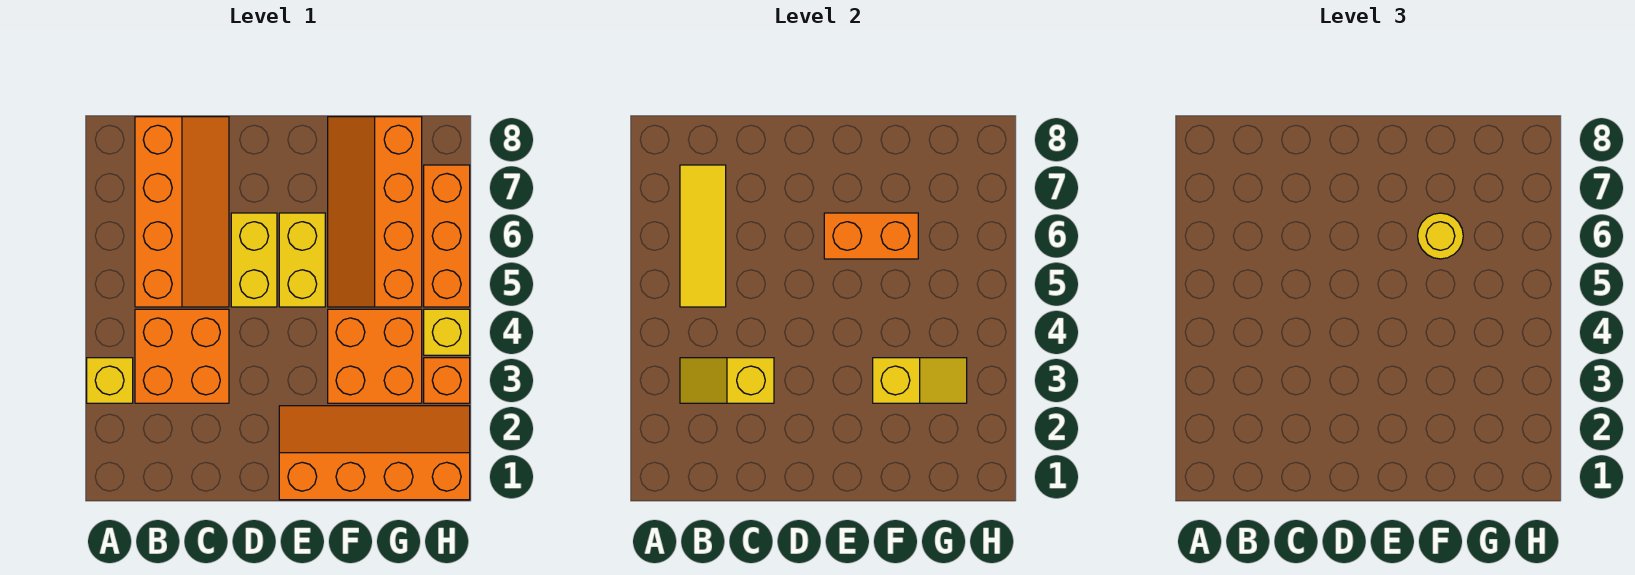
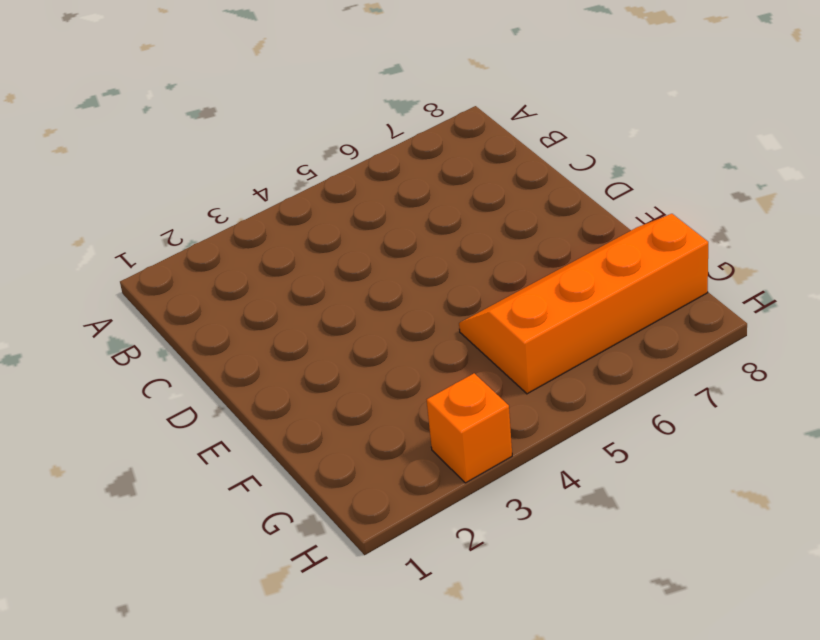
none -> yellow brick A3 level 1
none -> orange brick B3:C4 level 1
none -> orange slope B5:C8 level 1 top B

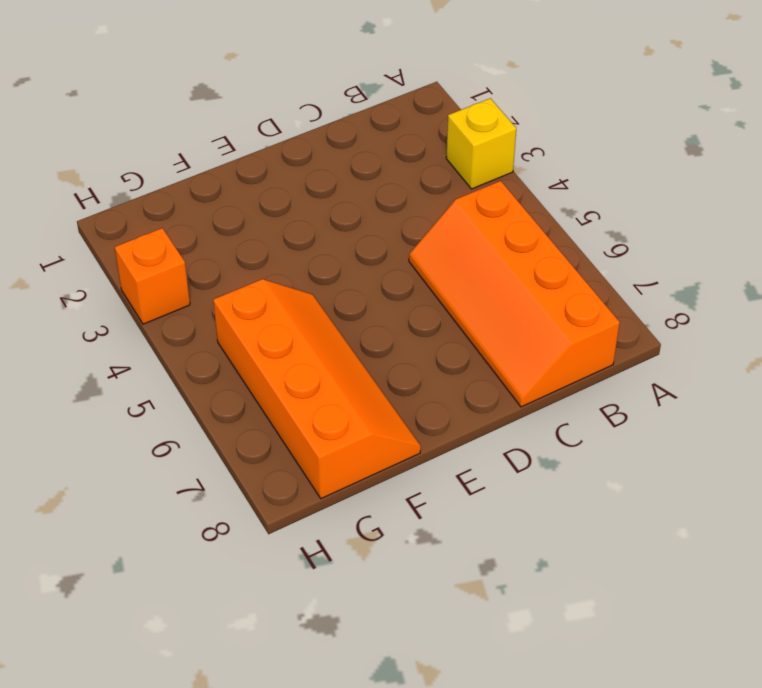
none -> orange brick B3:C4 level 1
none -> yellow brick D5:D6 level 1
none -> orange slope E1:H2 level 1 top 1

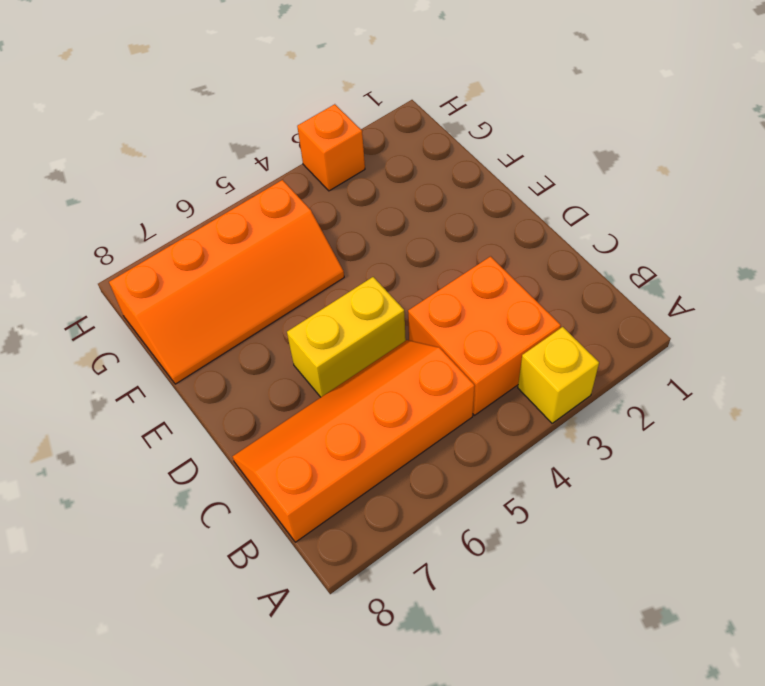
none -> orange slope E1:H2 level 1 top 1
none -> yellow brick E5:E6 level 1
none -> orange brick F3:G4 level 1

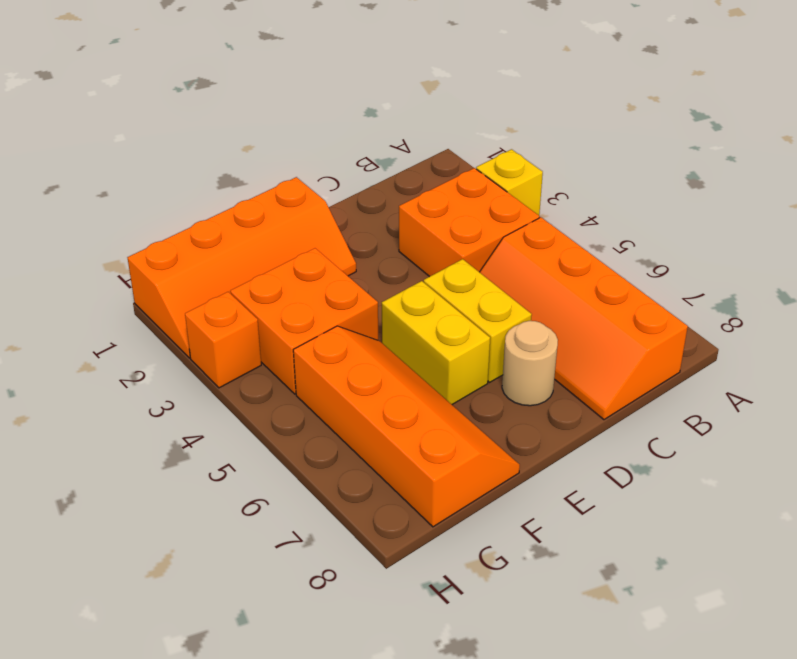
tan round brick D7 level 1 -> none
none -> yellow brick H4 level 1
none -> orange brick H5:H7 level 1
none -> yellow slope B3:C3 level 2 top C

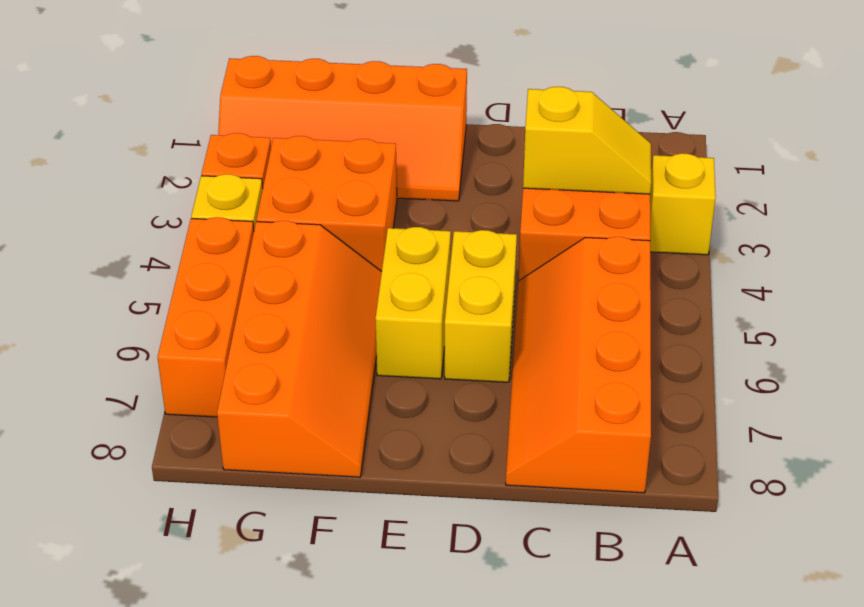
none -> yellow tile B5:B7 level 2
none -> orange brick E6:F6 level 2
none -> yellow slope F3:G3 level 2 top F

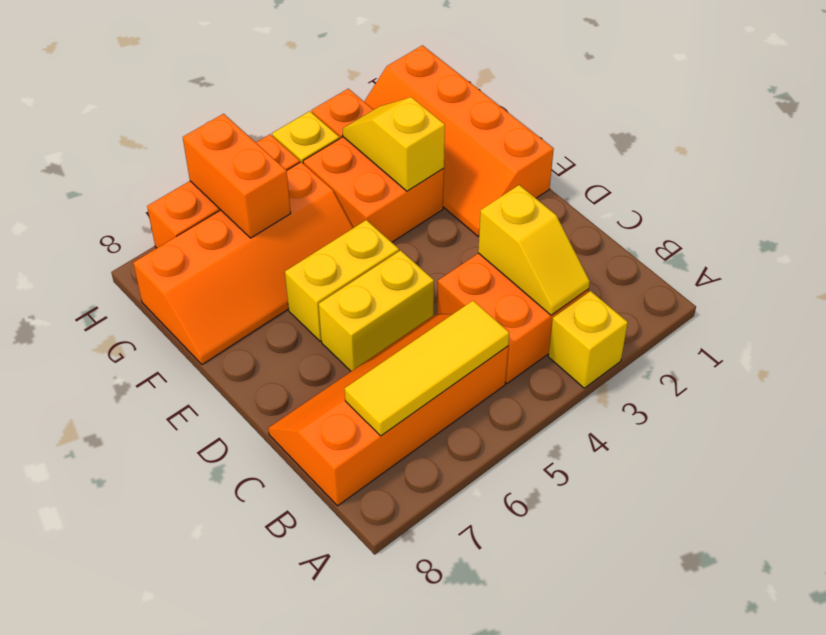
orange brick G6:H6 level 2 -> orange brick E6:F6 level 2
none -> yellow round brick F6 level 3

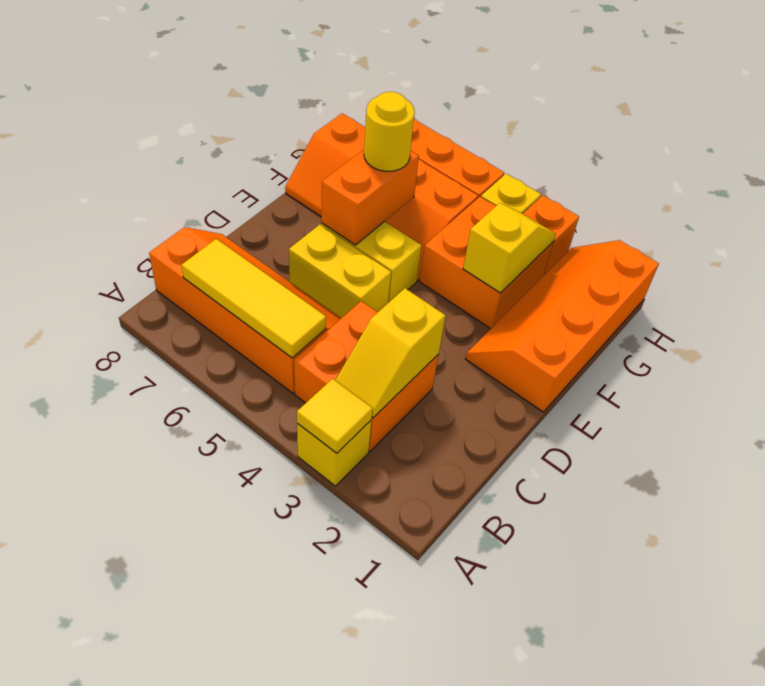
yellow tile A3 level 2 -> none

